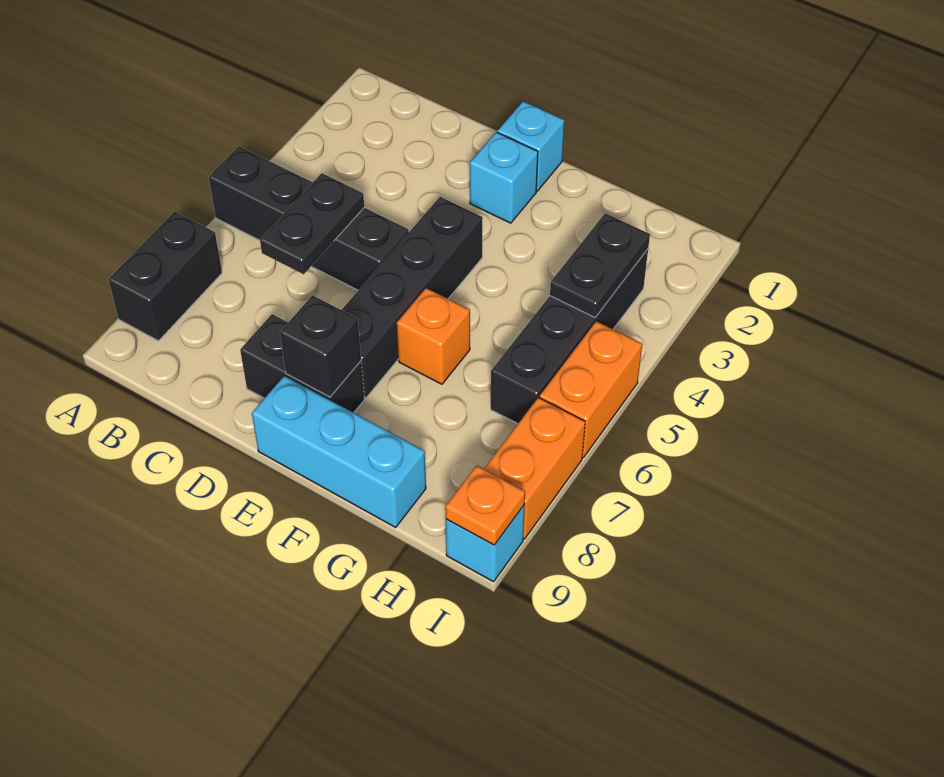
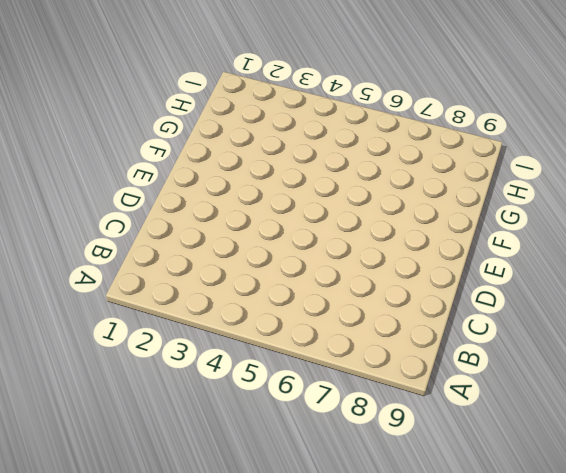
none -> black brick A5:D5 level 1
none -> black brick A7:A8 level 1
none -> black brick D8:E8 level 1

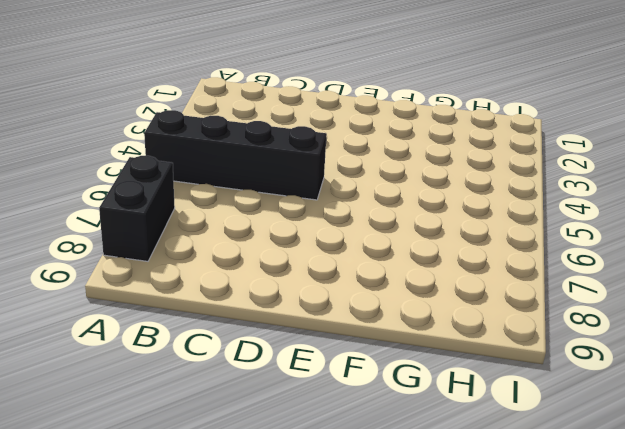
none -> black brick D8:E8 level 1
none -> cyan brick E1 level 1
none -> cyan brick E2 level 1

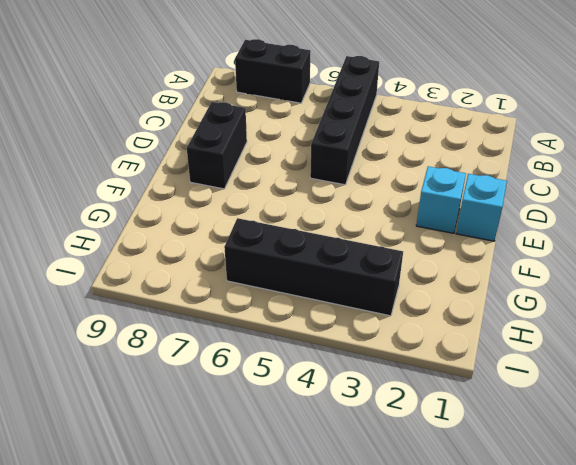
none -> black brick E4:E7 level 1
none -> cyan brick E9:G9 level 1
none -> orange brick F6 level 1

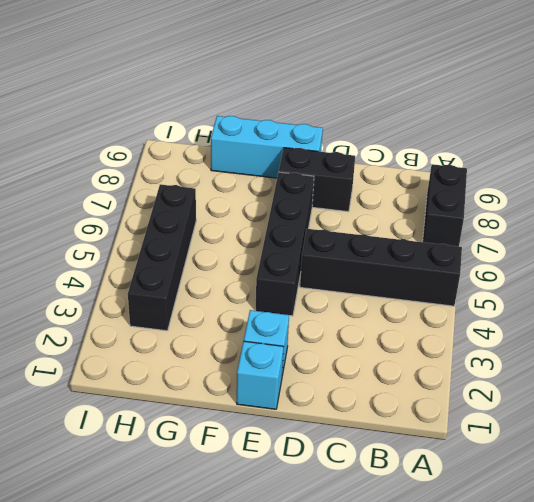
none -> orange brick F6 level 1
none -> orange brick I5:I6 level 1
none -> orange brick I7:I8 level 1

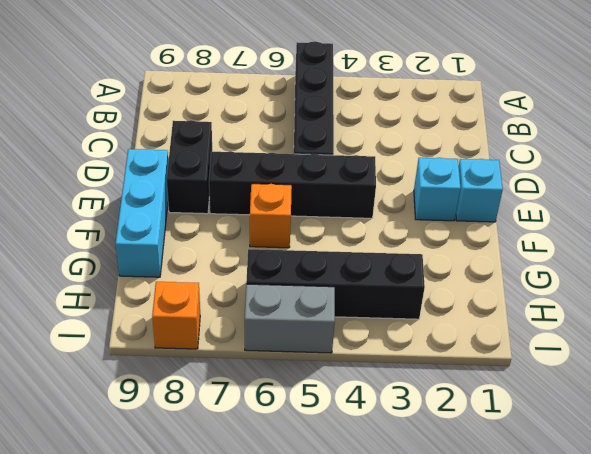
grey brick I5:I6 level 1 -> orange brick I5:I6 level 1
orange brick I8 level 1 -> orange brick I7:I8 level 1
none -> black brick A7:A8 level 1
none -> cyan brick I9 level 1
none -> black plate C5:C6 level 2

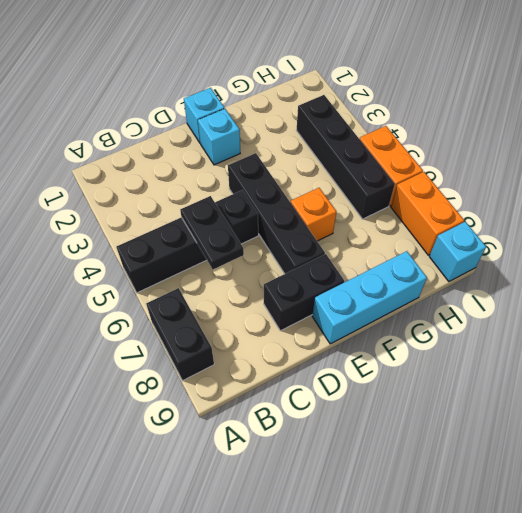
none -> black brick E8 level 2
none -> black plate H3:H4 level 2
none -> orange plate I9 level 2

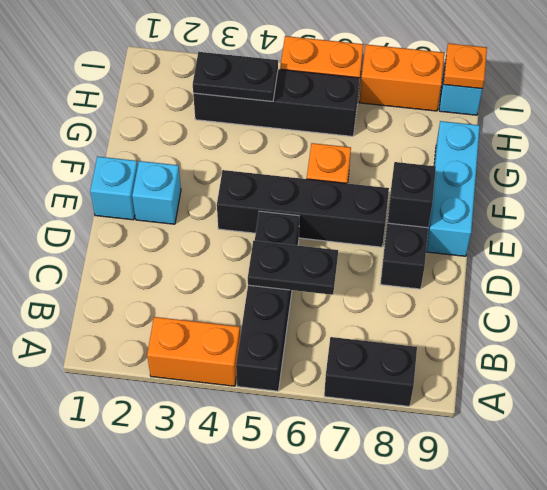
orange brick A3:A4 level 1 -> none

